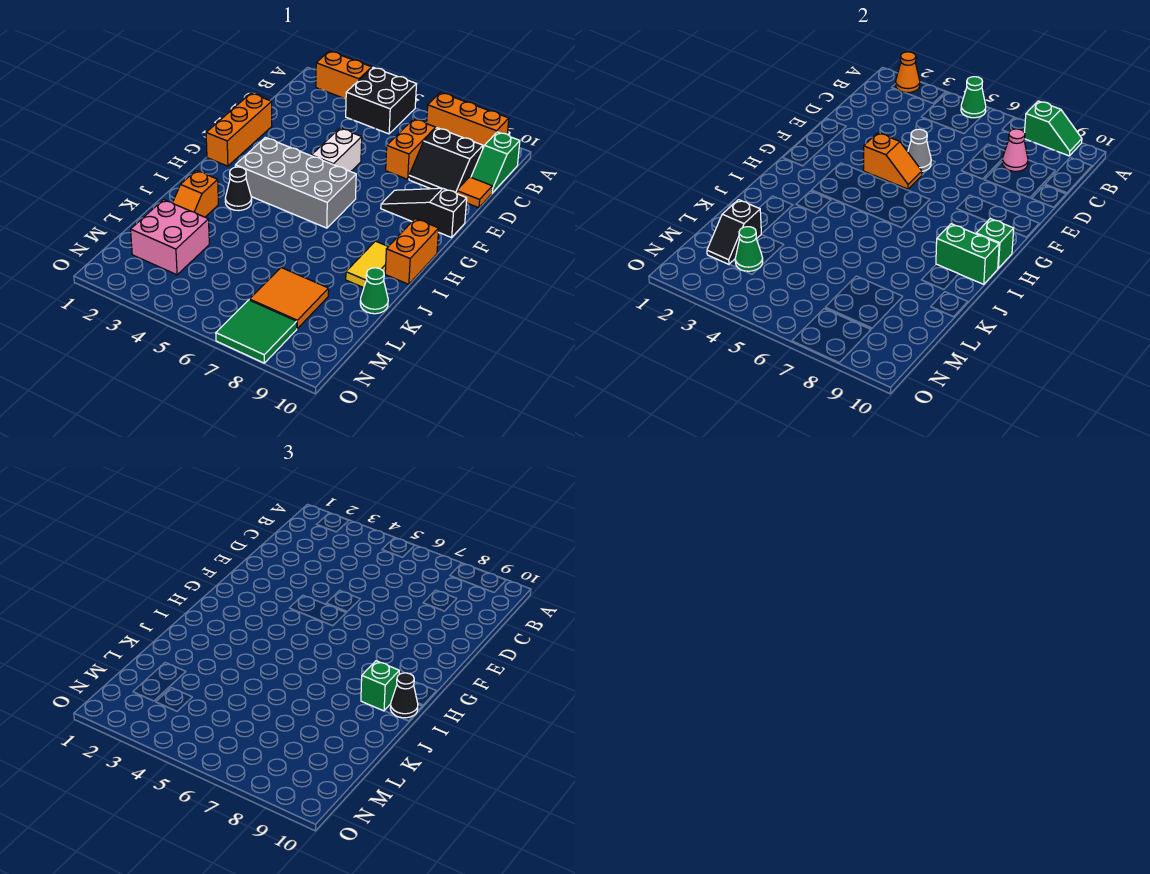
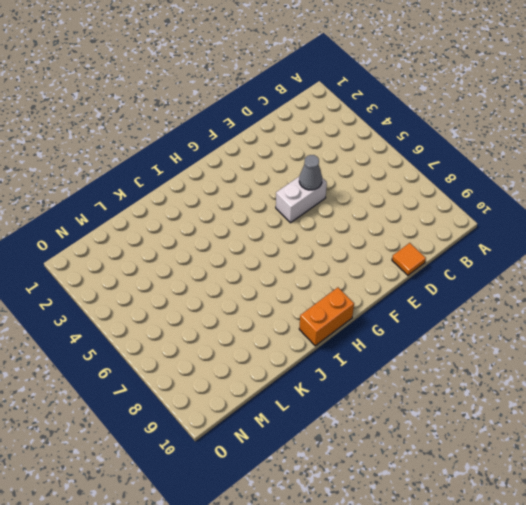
none -> orange brick A2:A3 level 1
none -> black brick A4:B5 level 1
none -> orange brick A7:A9 level 1
none -> green slope B10:C10 level 1 top B

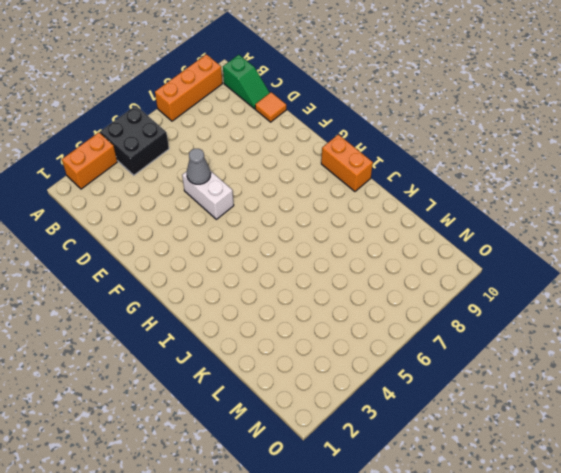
none -> orange brick C7:D7 level 1
none -> black slope C8:D9 level 1 top C
none -> orange brick E1:G1 level 1
none -> black slope F8:F10 level 1 top 10

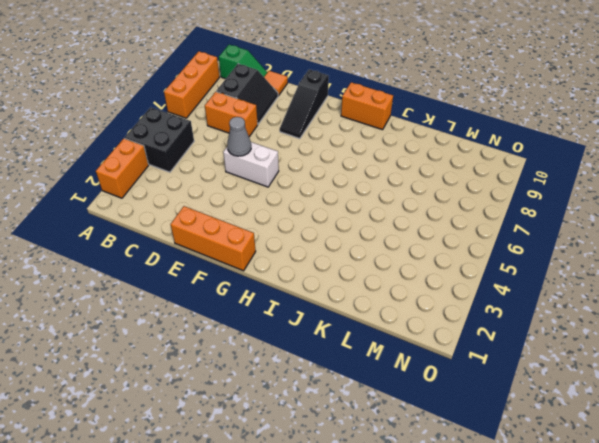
none -> grey brick G3:H6 level 1
none -> black cone I3 level 1
none -> yellow tile I9:J9 level 1
none -> orange slope J2:K2 level 1 top J

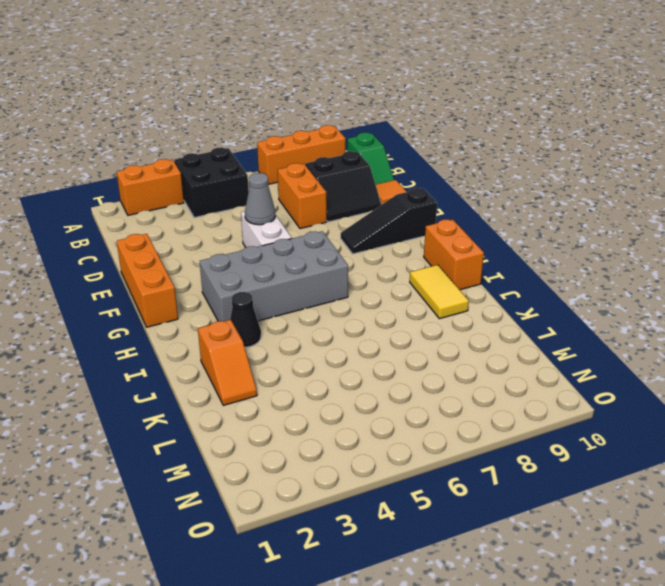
none -> green cone K10 level 1
none -> pink brick L2:M3 level 1
none -> orange tile L7:M8 level 1
none -> green tile N7:O8 level 1

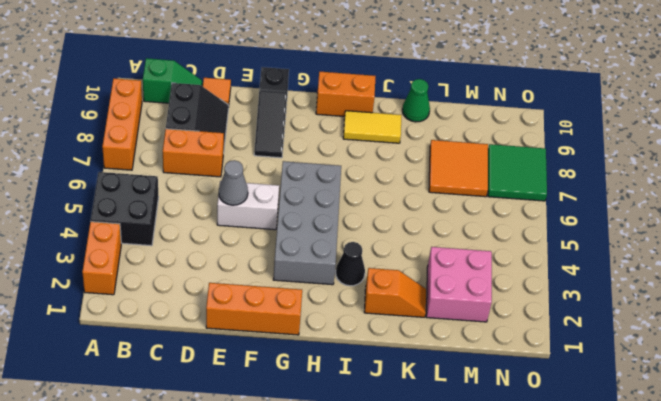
none -> orange cone A2 level 2
none -> green cone A5 level 2
none -> green slope A8:A9 level 2 top 8
none -> pink cone C8 level 2

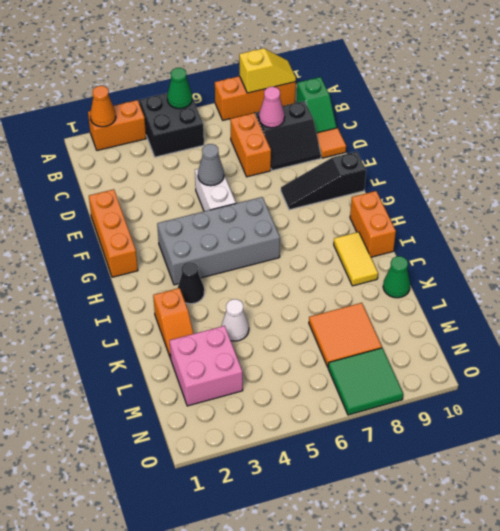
yellow slope A8:A9 level 2 top 8 -> green slope A8:A9 level 2 top 8
white cone K4 level 1 -> none
none -> orange slope F4:F5 level 2 top 4
none -> green brick H10 level 2
none -> green brick I9:I10 level 2
none -> black slope L2:M2 level 2 top L

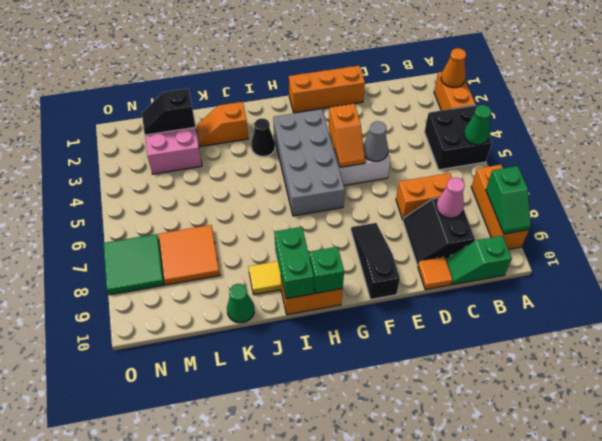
none -> green cone M3 level 2
none -> green brick I9 level 3
none -> black cone I10 level 3

